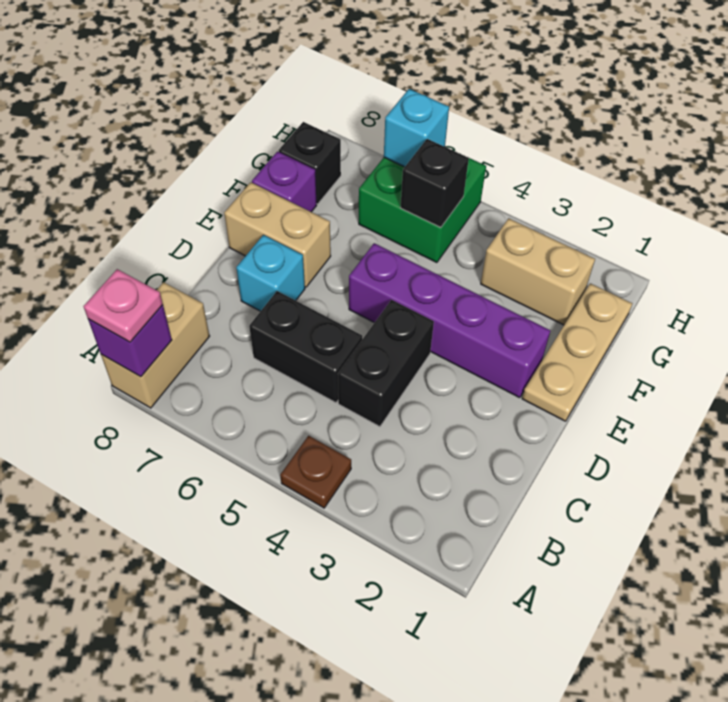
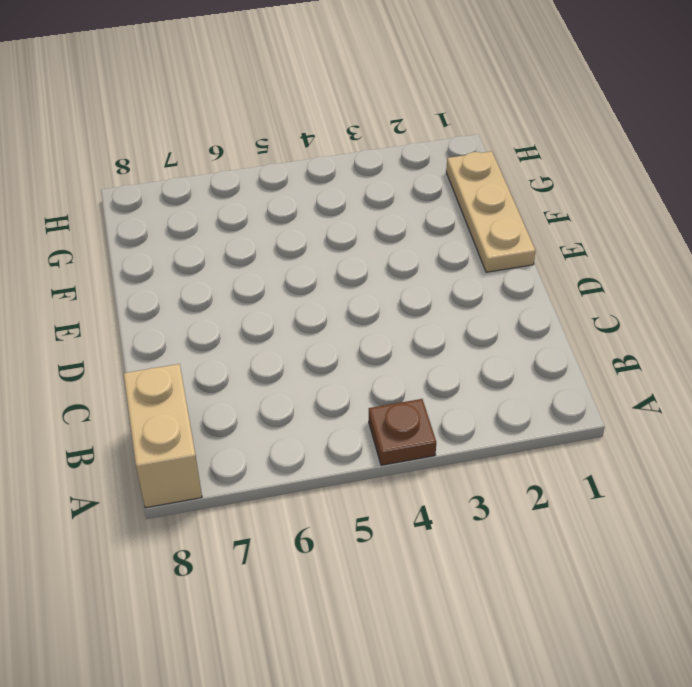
none -> black brick C4:D4 level 1
none -> black brick C5:C6 level 1
none -> cyan brick D7 level 1

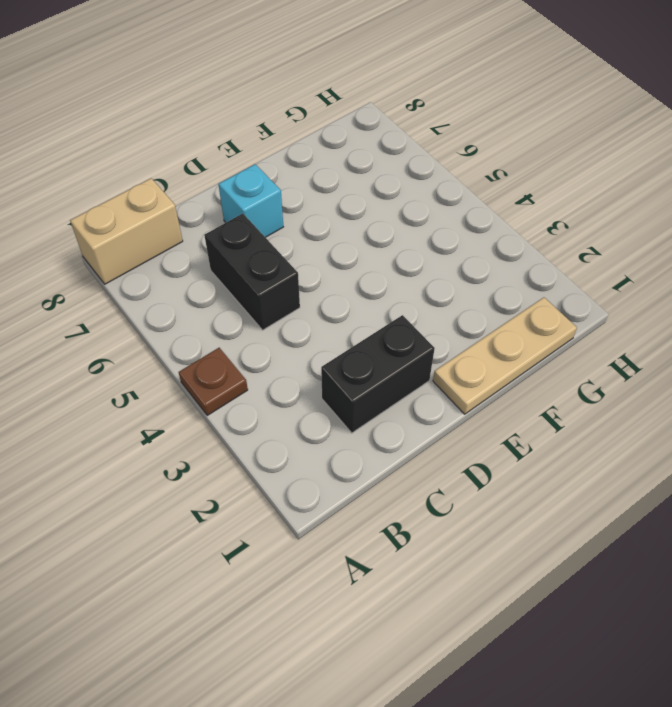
black brick C2:D2 level 1 -> black brick C4:D4 level 1
none -> purple brick E2:E5 level 1
none -> tan brick E7:E8 level 1
none -> purple brick F8 level 1

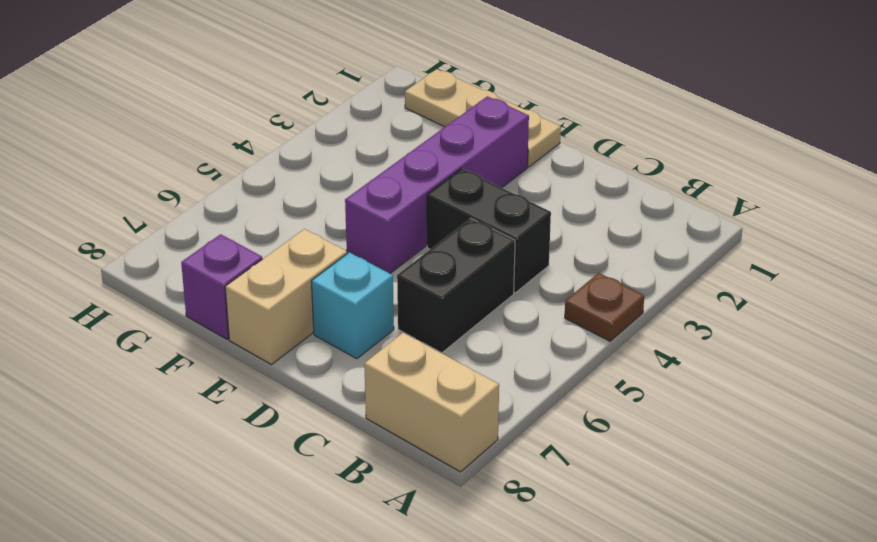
none -> tan brick G2:G3 level 1
none -> green brick G5:H6 level 1
none -> black brick G8 level 1

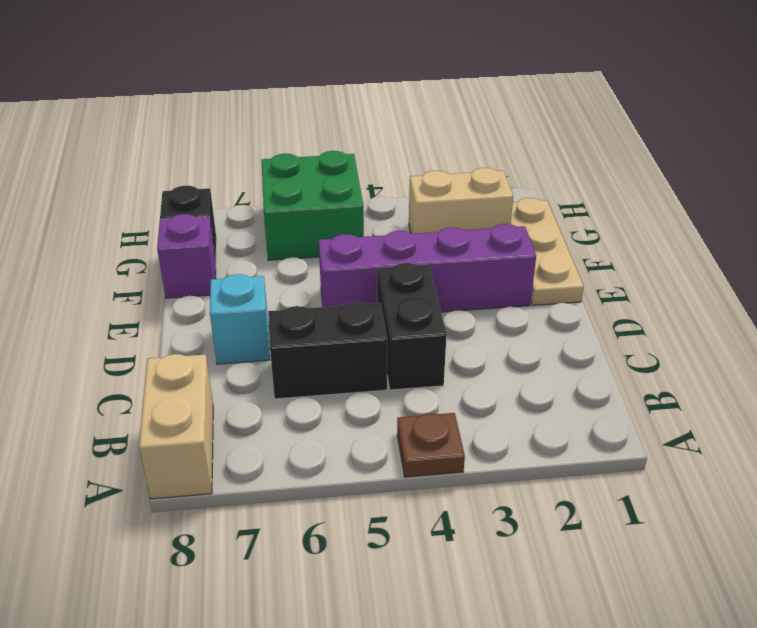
none -> tan brick E7:E8 level 1
none -> purple brick A8 level 2
none -> black brick G5 level 2

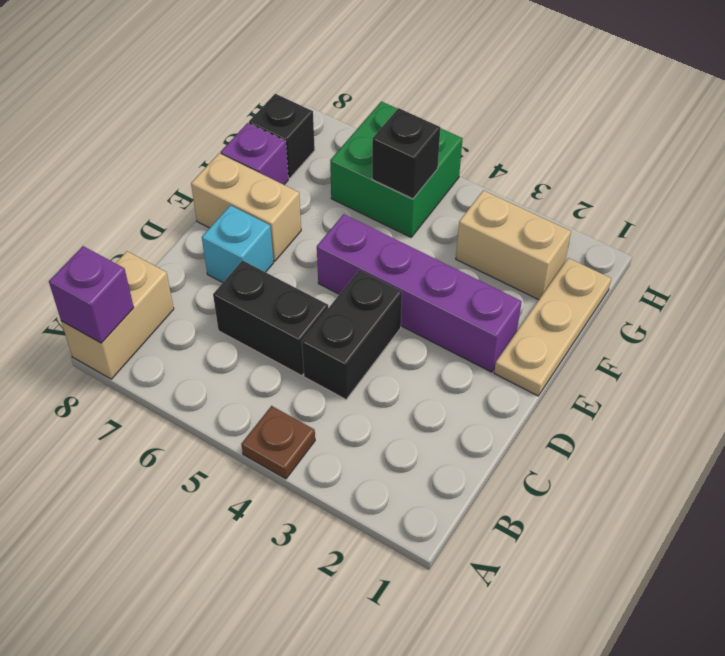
none -> cyan brick H6 level 2
none -> pink plate A8 level 3

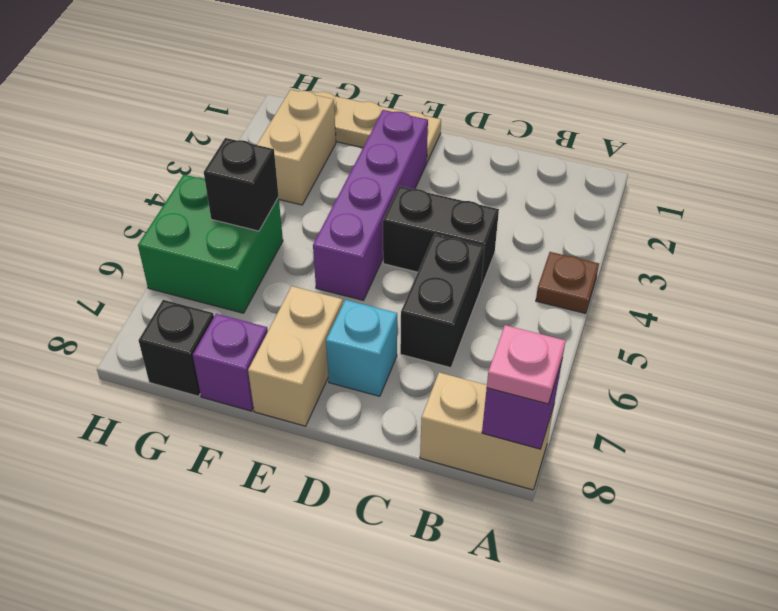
none -> cyan brick H6 level 2

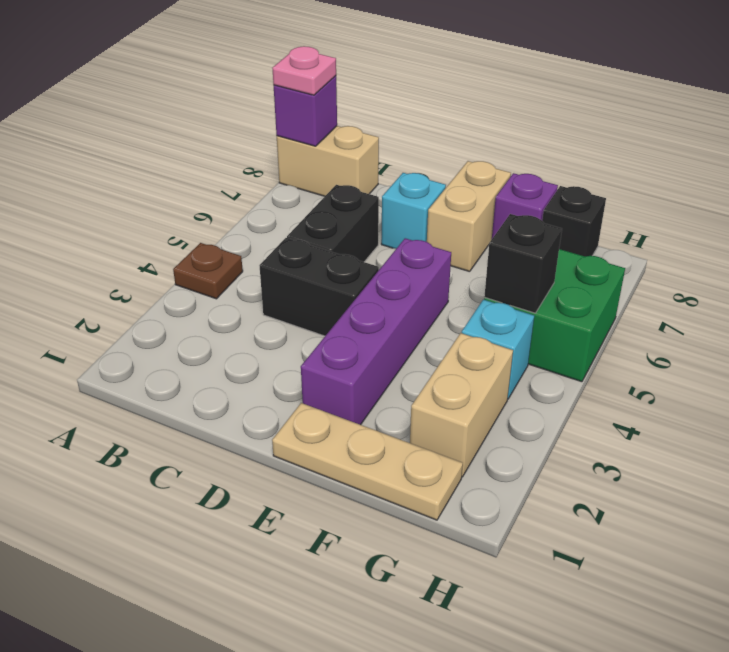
cyan brick G4 level 1 -> cyan brick H6 level 2

